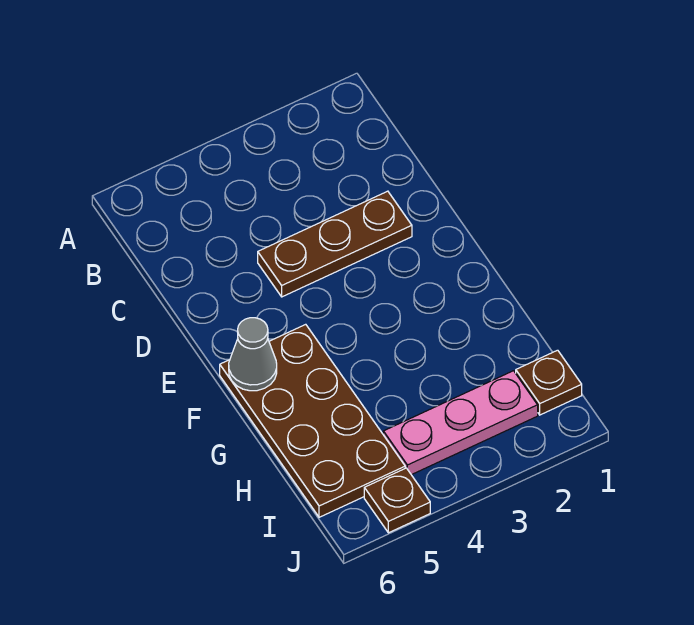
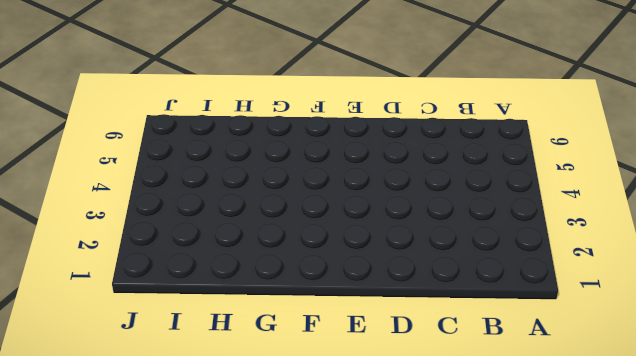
none -> brown plate D2:D4 level 1
none -> brown plate F5:I6 level 1

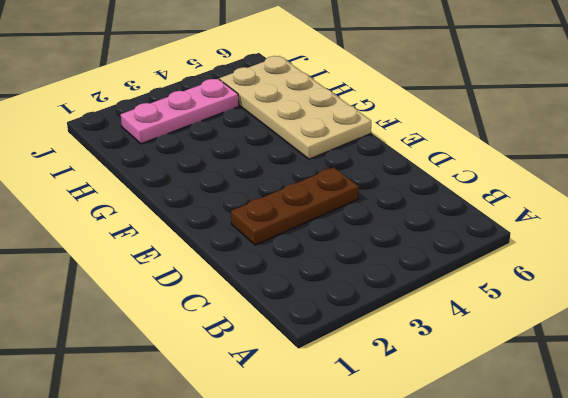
tan plate F5:I6 level 1 -> brown plate F5:I6 level 1
none -> brown plate I1 level 1
none -> brown plate J5 level 1

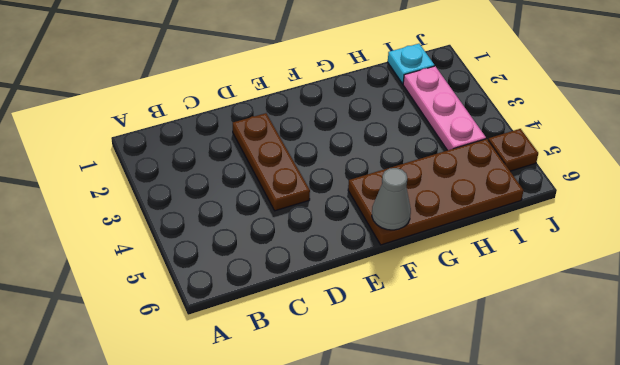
cyan plate I1 level 1 -> brown plate I1 level 1

